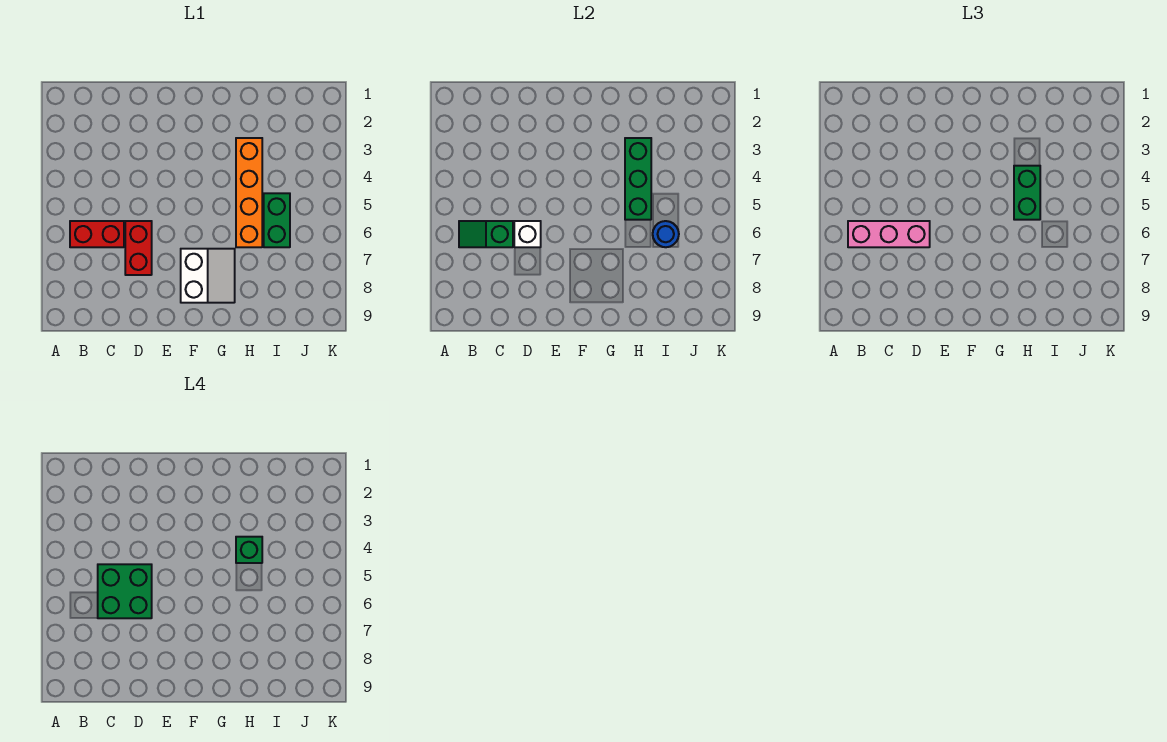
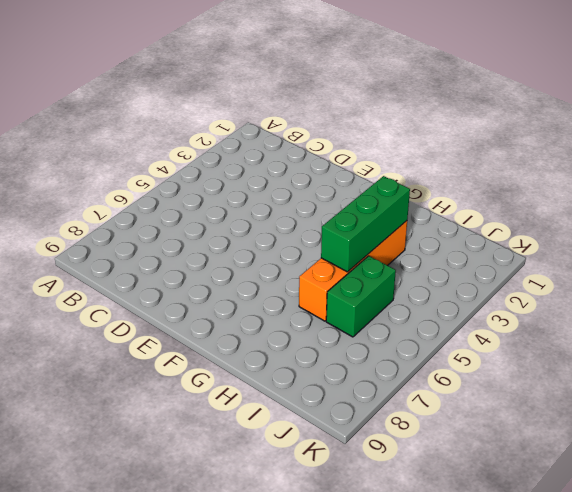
none -> red brick B6:C6 level 1
none -> red brick D6:D7 level 1
none -> white slope F7:G8 level 1 top F

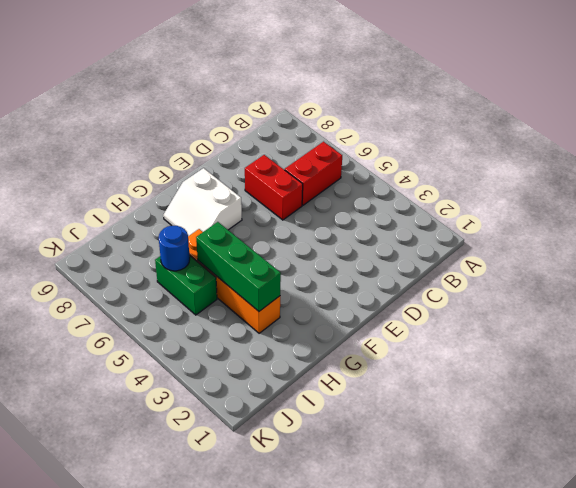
none -> green slope B6:C6 level 2 top C
none -> white brick D6 level 2
none -> pink brick B6:D6 level 3

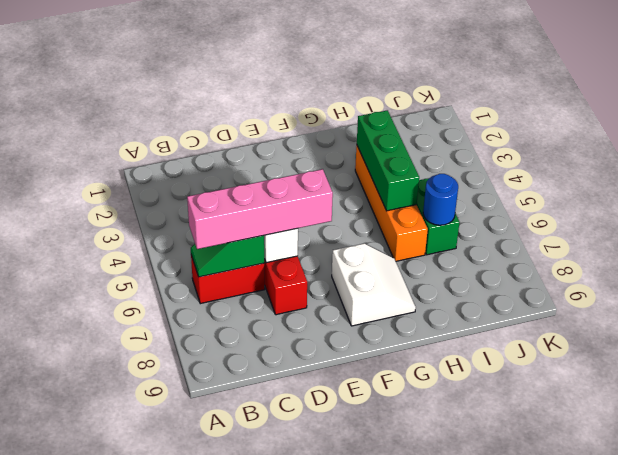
pink brick B6:E6 level 3 -> pink brick B6:D6 level 3
none -> green brick H4:H5 level 3
none -> green brick C5:D6 level 4
none -> green brick H4 level 4

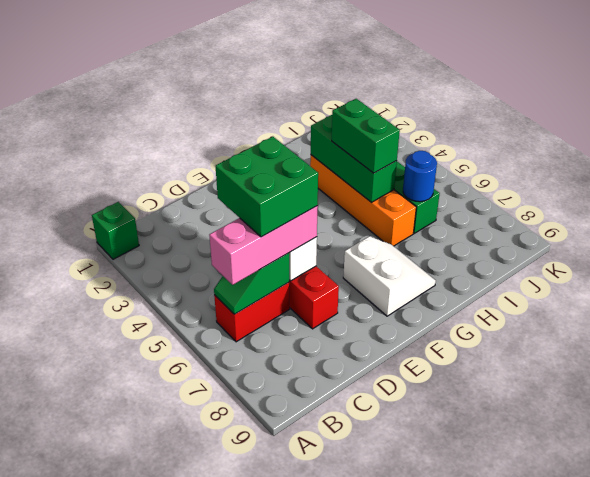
green brick A1 level 1 -> green brick H4 level 4

